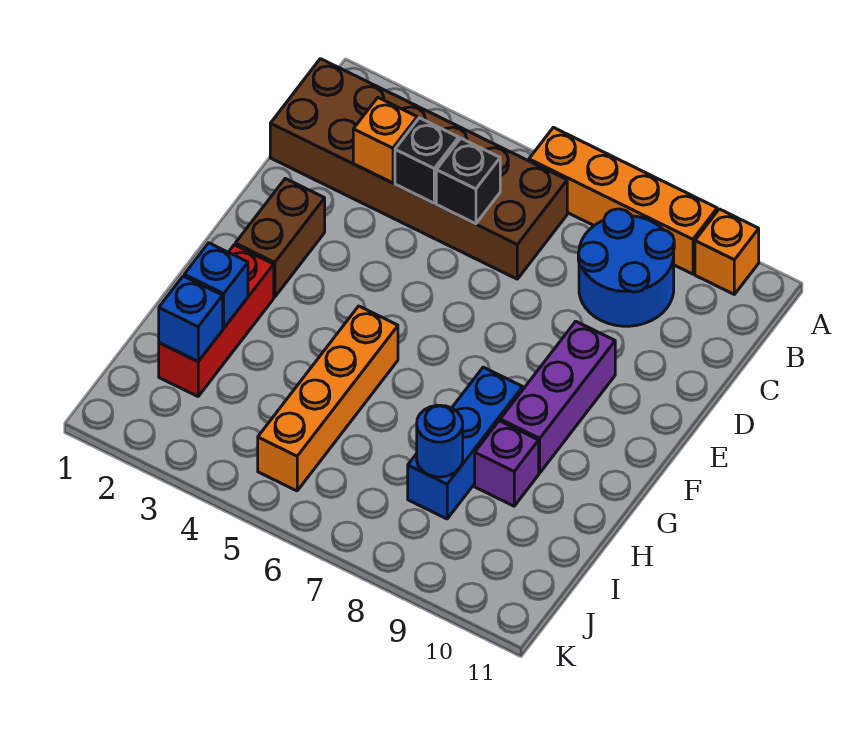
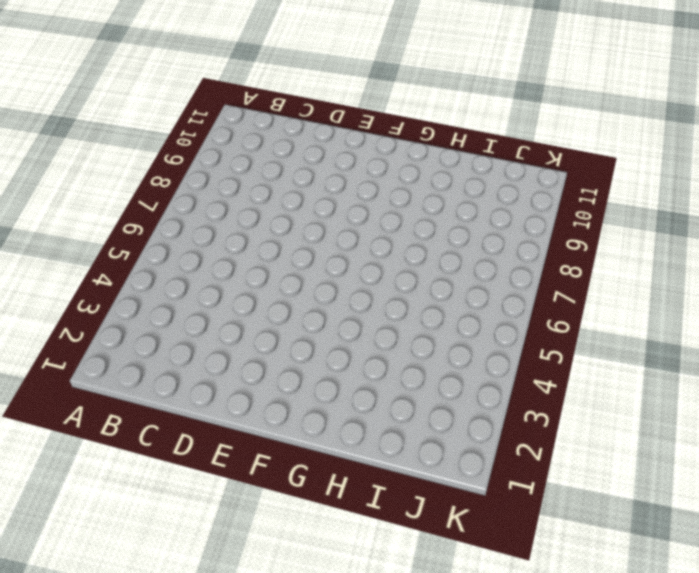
none -> orange brick A6:A9 level 1
none -> orange brick A10 level 1
none -> brown brick B1:C6 level 1

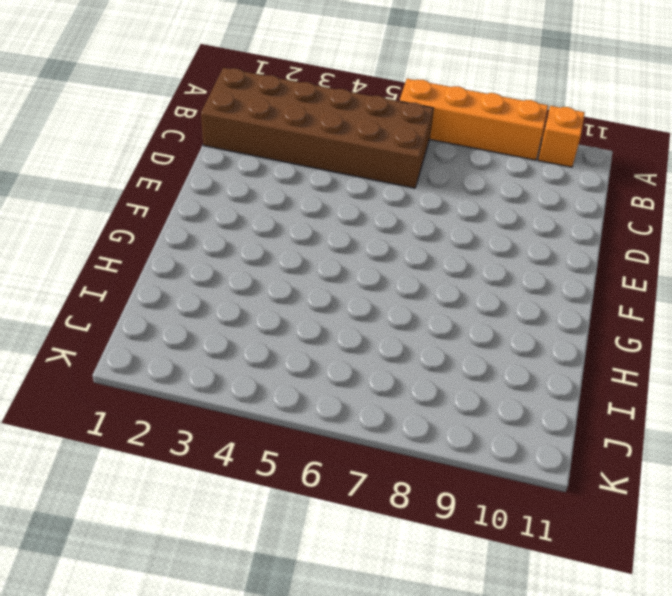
none -> blue round brick B8:C9 level 1
none -> brown brick E2:F2 level 1
none -> purple brick E9:G9 level 1

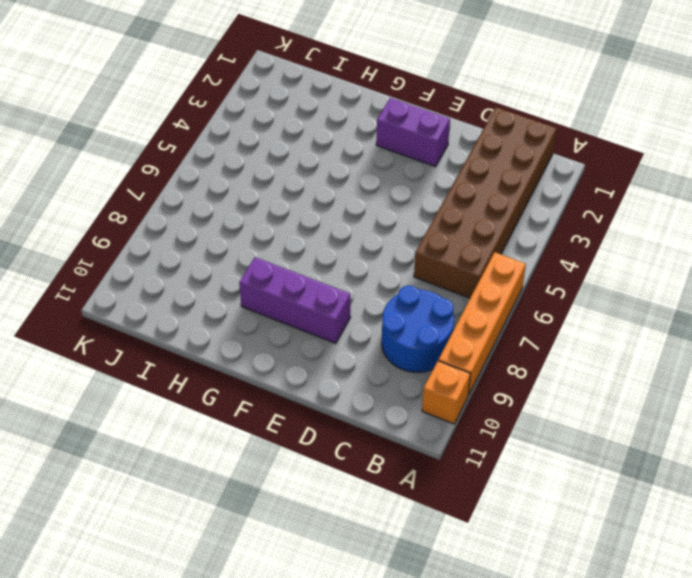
purple brick E2:F2 level 1 -> brown brick E2:F2 level 1
none -> red brick G2:I2 level 1
none -> orange brick G5:J5 level 1
none -> blue brick G8:I8 level 1

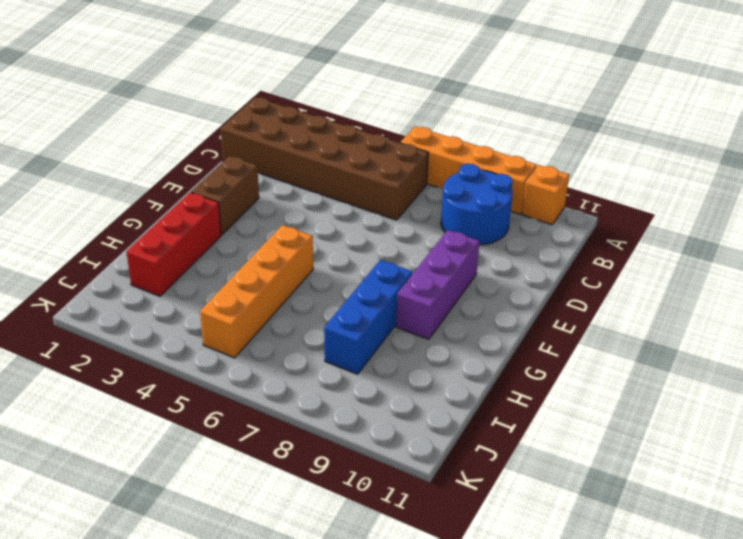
none -> purple brick H9 level 1
none -> orange brick C3 level 2
none -> black brick C4 level 2

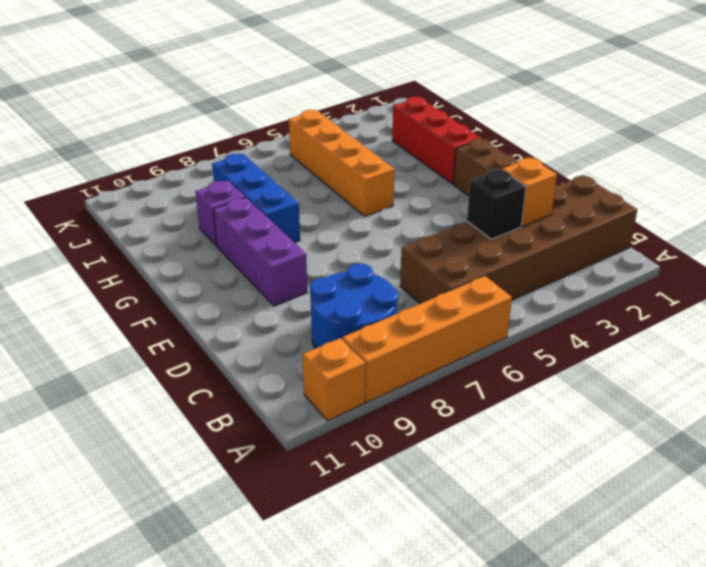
none -> black brick C5 level 2
none -> blue brick H2 level 2
none -> blue brick I2 level 2

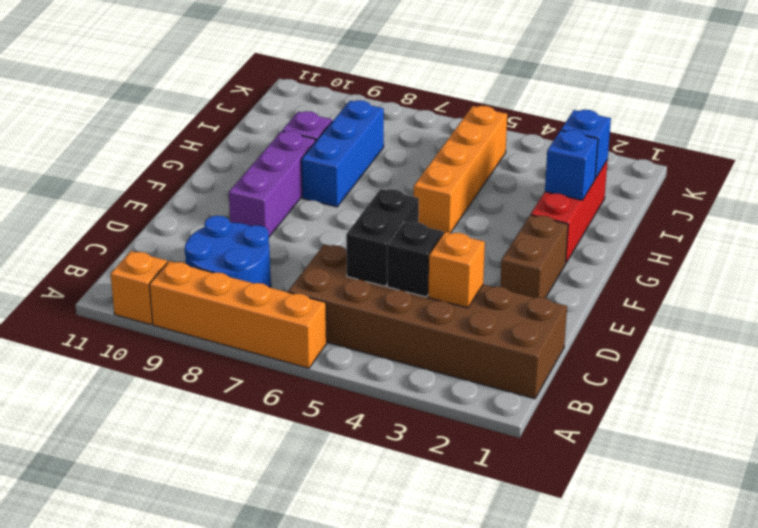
black brick C5:D5 level 2 -> black brick C5 level 2
none -> blue round brick I8 level 2

